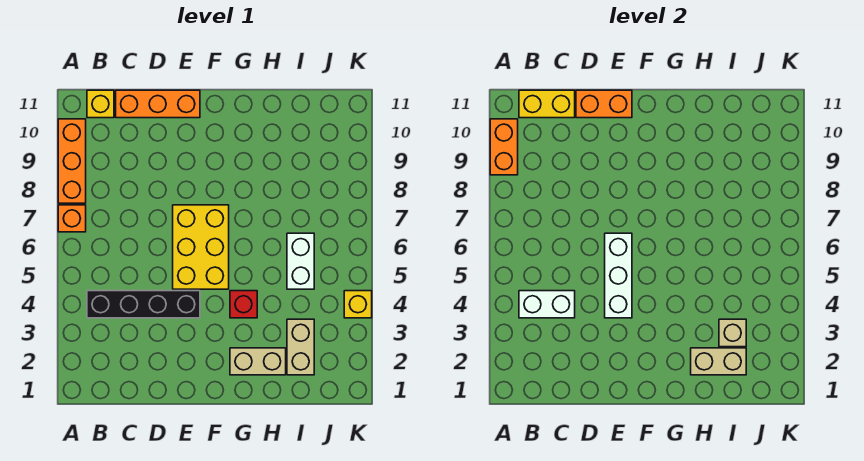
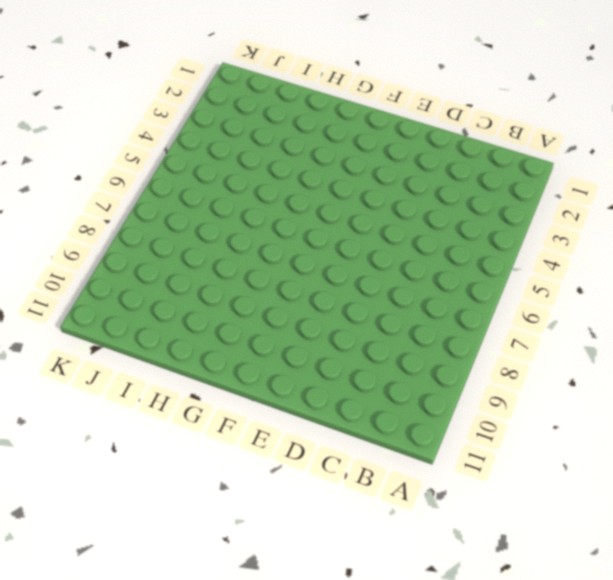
none -> orange brick A7 level 1
none -> orange brick A8:A10 level 1
none -> black brick B4:E4 level 1

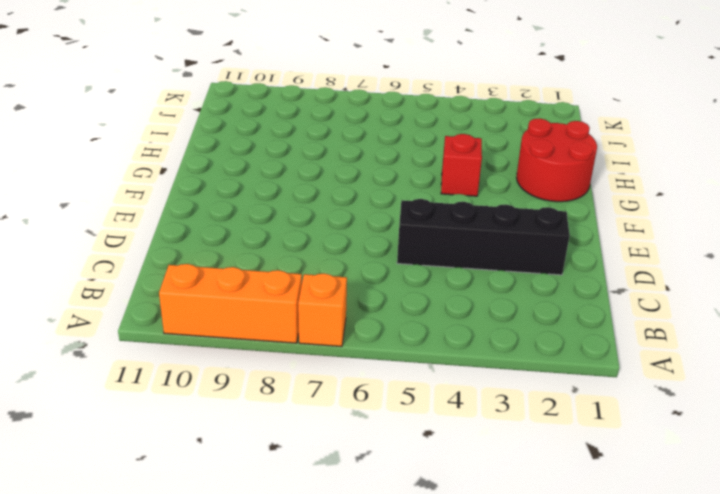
black brick D2:D5 level 1 -> black brick B4:E4 level 1
red round brick G1:H2 level 1 -> tan brick G2:H2 level 1
none -> yellow brick B11 level 1
none -> orange brick C11:E11 level 1
none -> yellow brick E5:F7 level 1

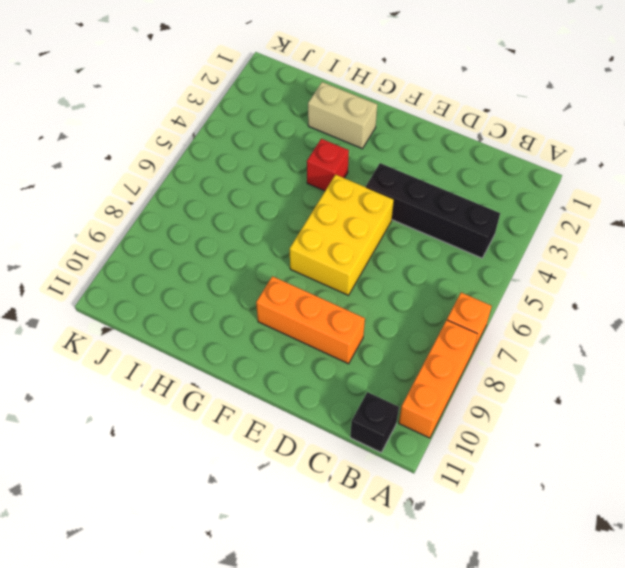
black brick B11 level 1 -> yellow brick B11 level 1
orange brick D9:F9 level 1 -> orange brick C11:E11 level 1
none -> tan brick I2:I3 level 1
none -> white brick I5:I6 level 1
none -> yellow brick K4 level 1

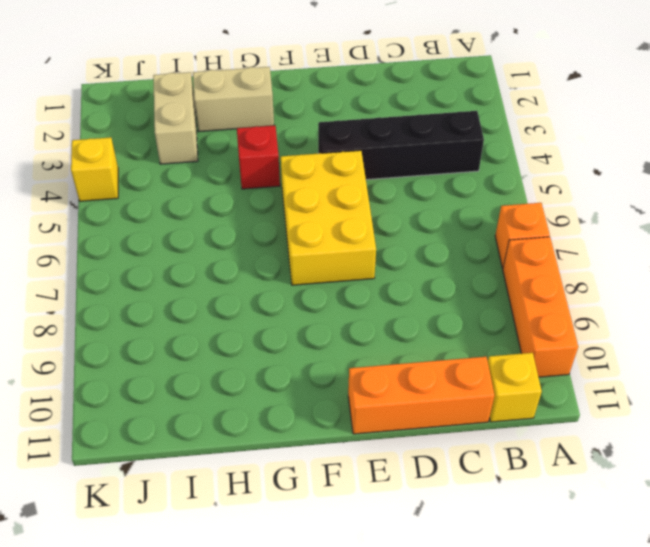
none -> white brick I5:I6 level 1
none -> orange brick A9:A10 level 2
none -> white brick B4:C4 level 2

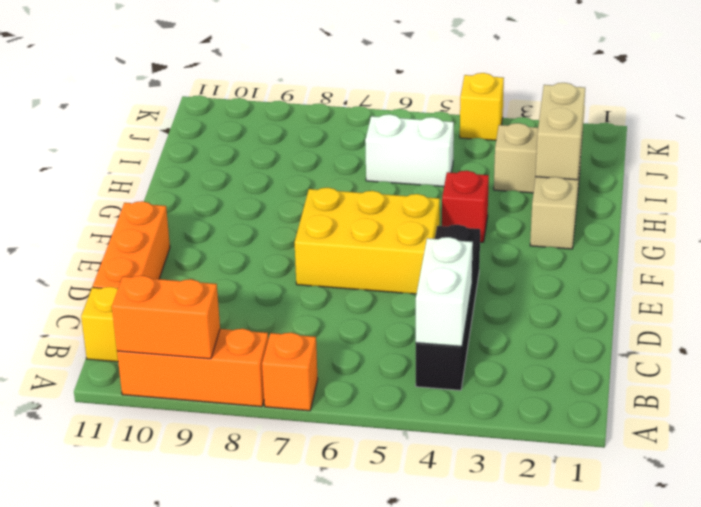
none -> yellow brick B11:C11 level 2
none -> orange brick D11:E11 level 2
none -> white brick E4:E6 level 2

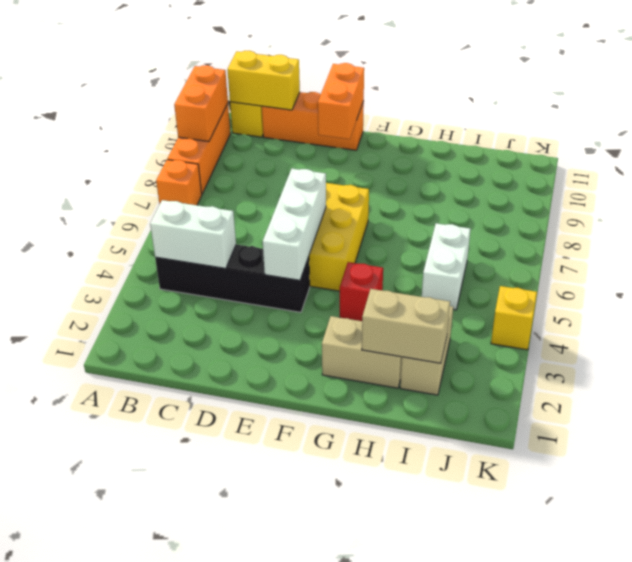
orange brick E10:E11 level 2 -> orange brick D11:E11 level 2
none -> tan brick I3 level 2

